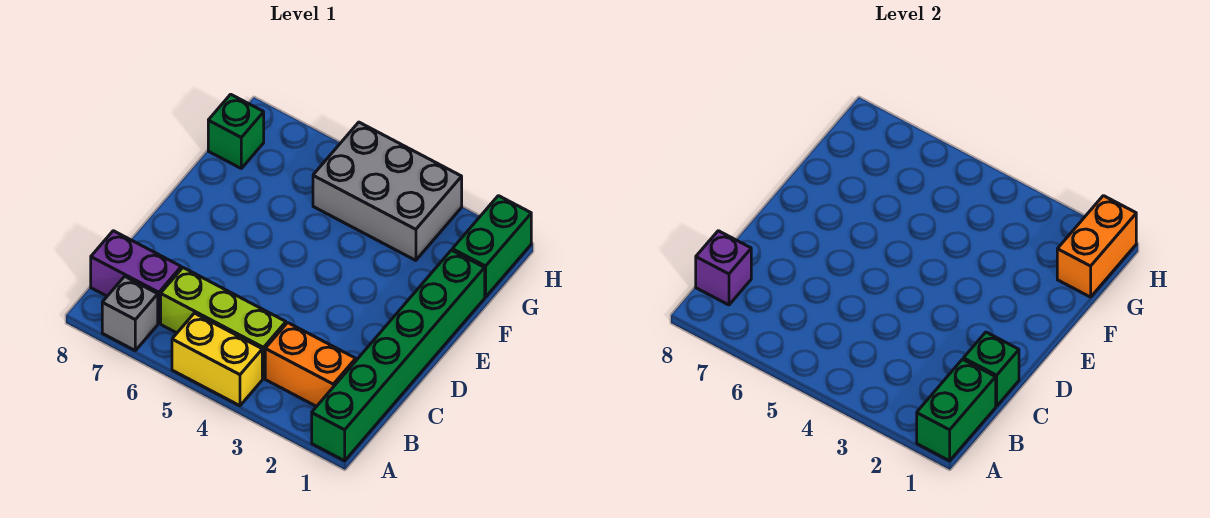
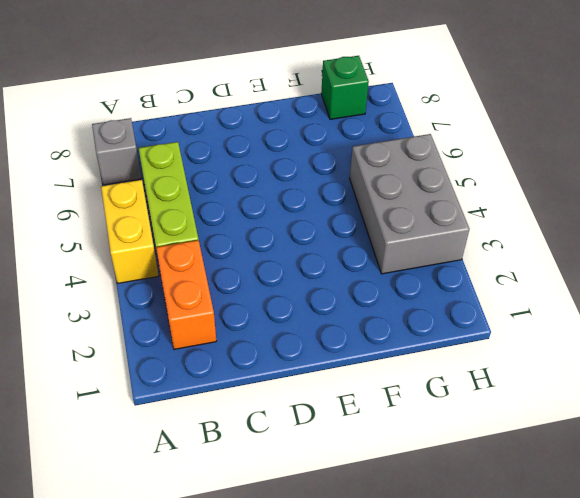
none -> green brick A1:F1 level 1
none -> purple brick B7:B8 level 1
none -> green brick G1:H1 level 1

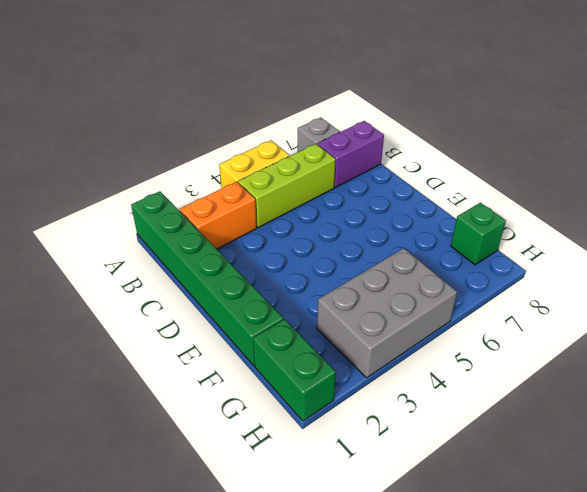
none -> green brick A1:B1 level 2
none -> purple brick B8 level 2
none -> green brick C1 level 2

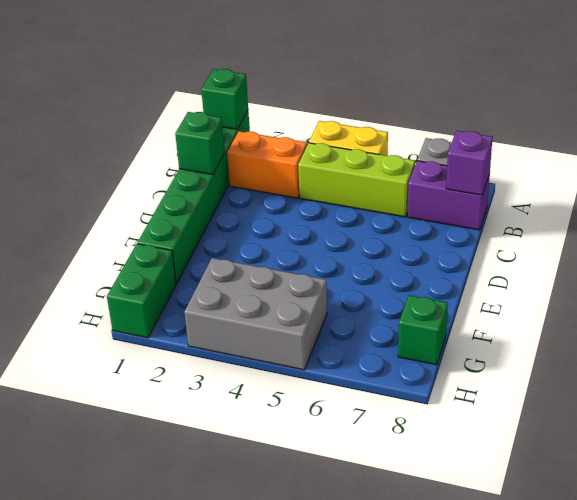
green brick A1 level 2 -> green brick A1:B1 level 2
none -> orange brick G1:H1 level 2

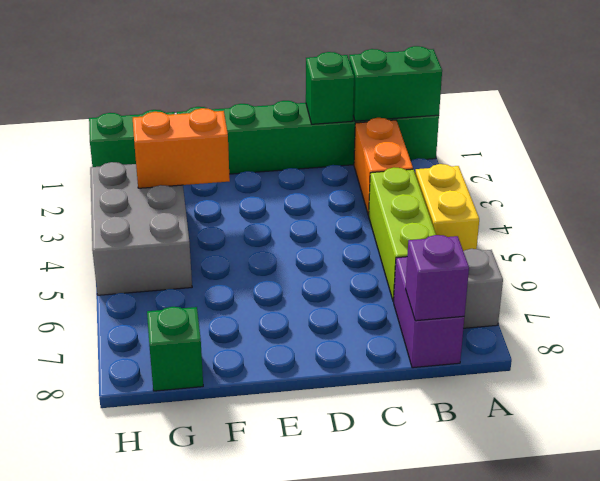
orange brick F3:G3 level 2 -> orange brick G1:H1 level 2

